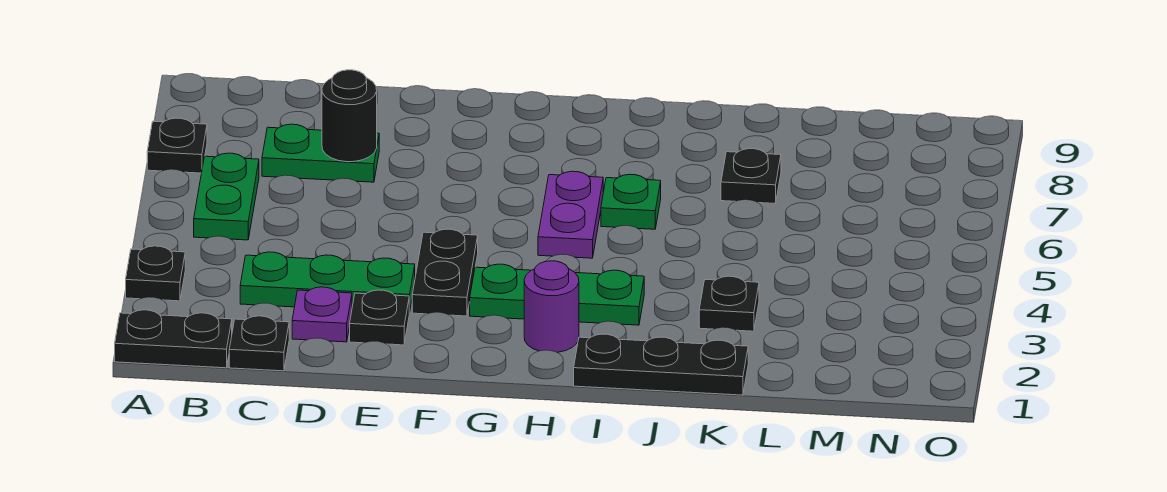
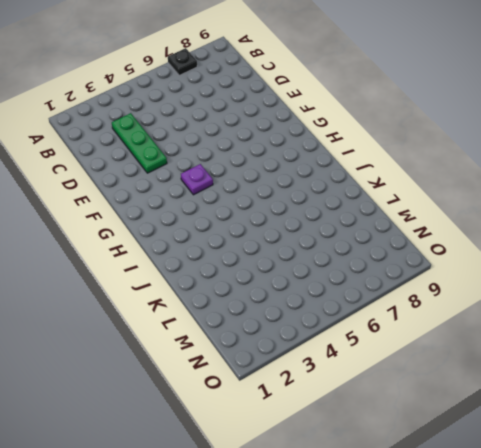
purple plate G4 level 1 -> purple plate D2 level 1
none -> black plate A1:B1 level 1
none -> black plate A3 level 1
none -> green plate B5:B6 level 1

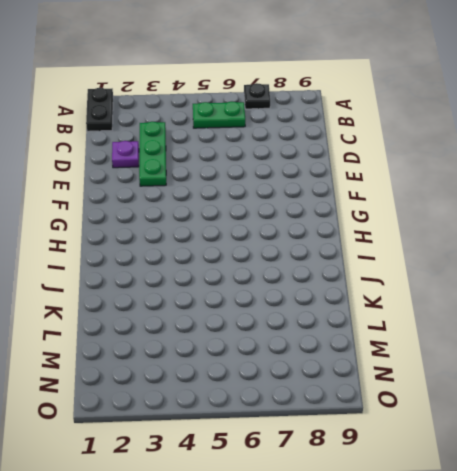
none -> black plate A3 level 1
none -> black plate C1 level 1
none -> green plate C7:D7 level 1

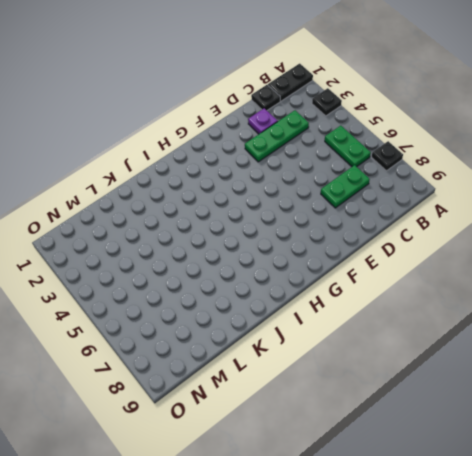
none -> black plate E2 level 1
none -> black plate F3:F4 level 1
none -> green plate G3:I3 level 1

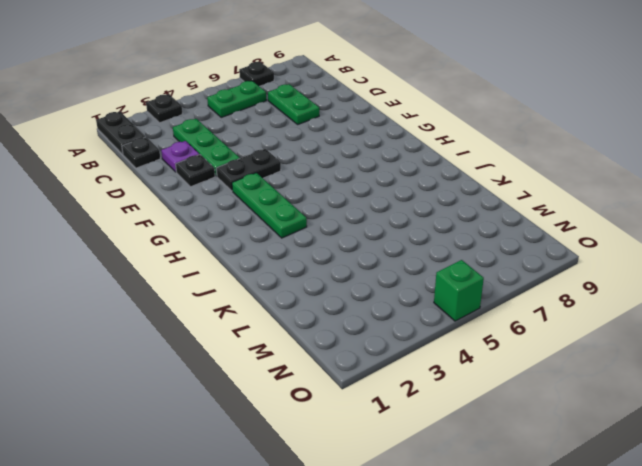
green brick O5 level 1 -> none
none -> purple round brick H2 level 1
none -> purple plate H5:H6 level 1
none -> black plate I1:K1 level 1

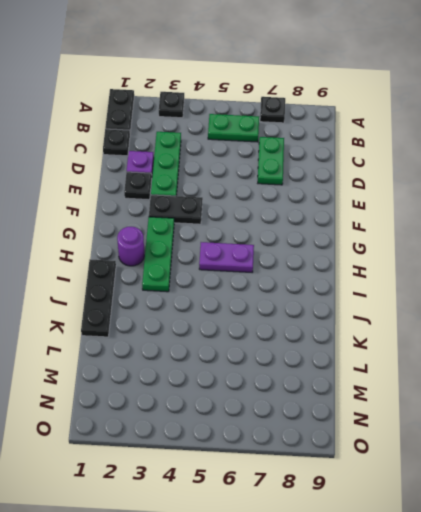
none -> green plate I6 level 1
none -> black plate K3 level 1
none -> black plate K7 level 1

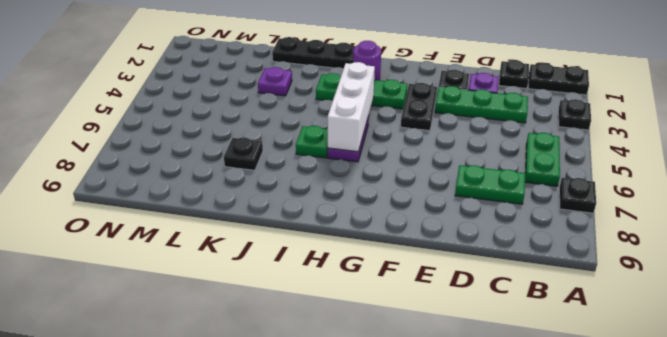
white brick H4:H6 level 2 -> none
purple plate K3 level 1 -> black plate K3 level 1
none -> black round brick D7 level 2

